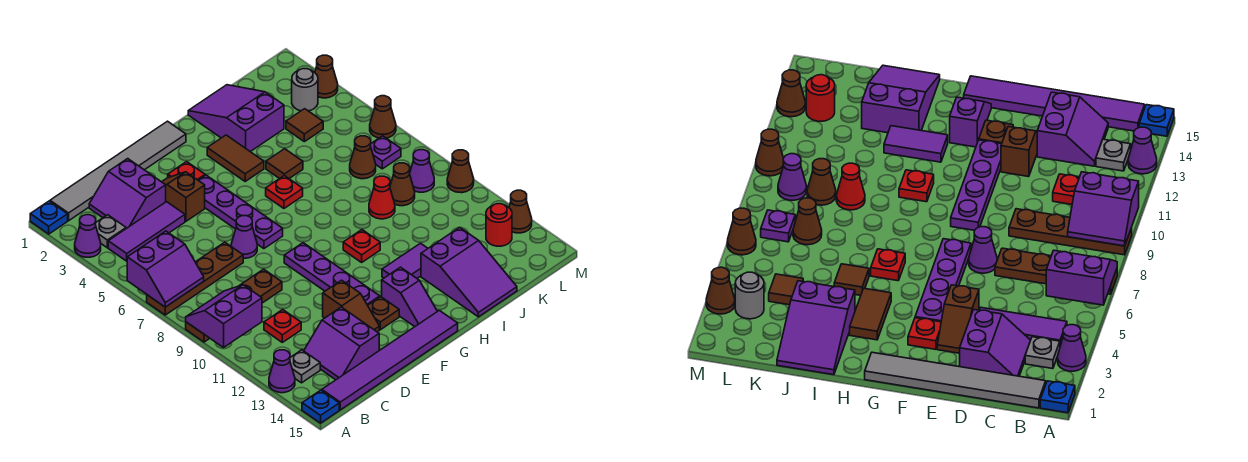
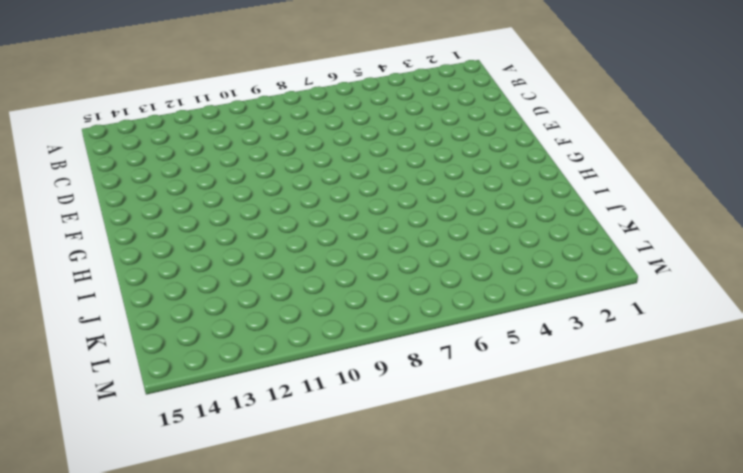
none -> blue plate A1 level 1
none -> purple cone A3 level 1
none -> brown plate A7:D7 level 1
none -> brown plate A9:D9 level 1

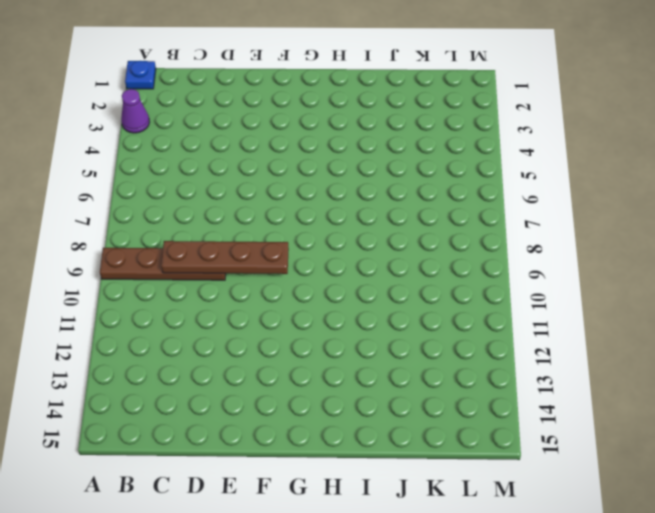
brown plate C9:F9 level 2 -> brown plate A7:D7 level 1
none -> purple cone A13 level 1
none -> blue plate A15 level 1
none -> grey tile B1:G1 level 1
none -> grey plate B3 level 1

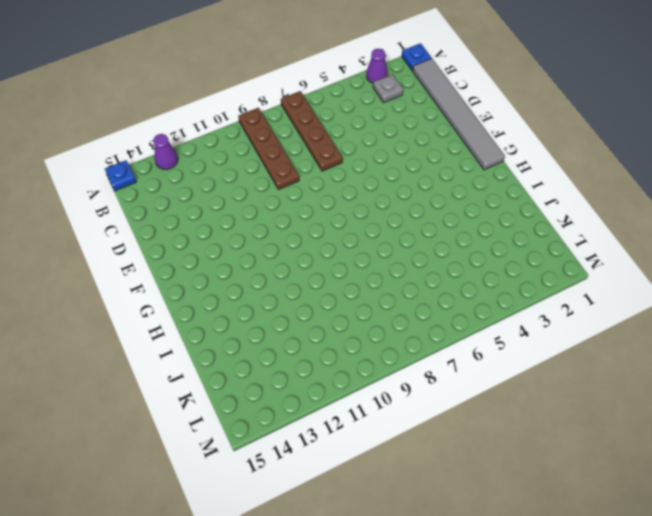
none -> purple tile B4:D4 level 1
none -> grey plate B13 level 1
none -> purple tile B15:G15 level 1
none -> purple slope C2:D3 level 1 top D

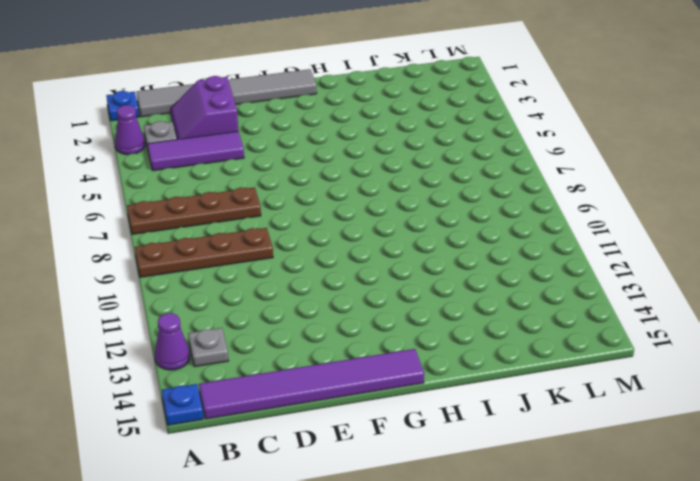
none -> red plate C11 level 1
none -> purple slope C13:D14 level 1 top D
none -> brown slope E3:E4 level 1 top 4
none -> purple cone E7 level 1

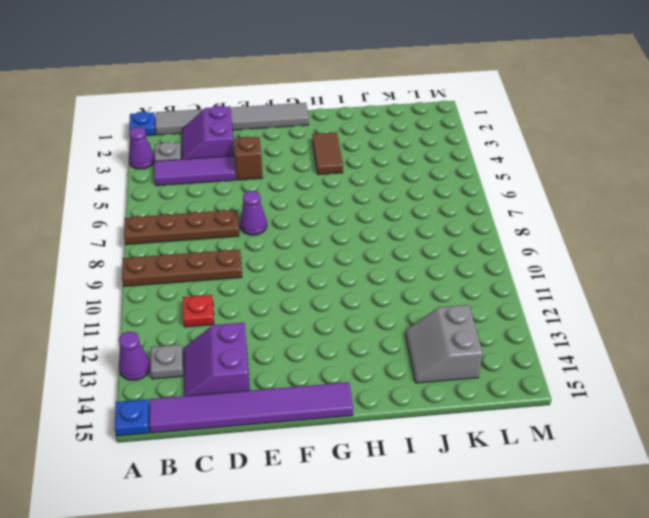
grey slope J13:K14 level 1 top K -> purple slope I13:J15 level 1 top 13
none -> brown slope E12:E13 level 1 top 12
none -> red plate F3 level 1
none -> purple plate F4:F7 level 1
none -> purple plate F9:F12 level 1

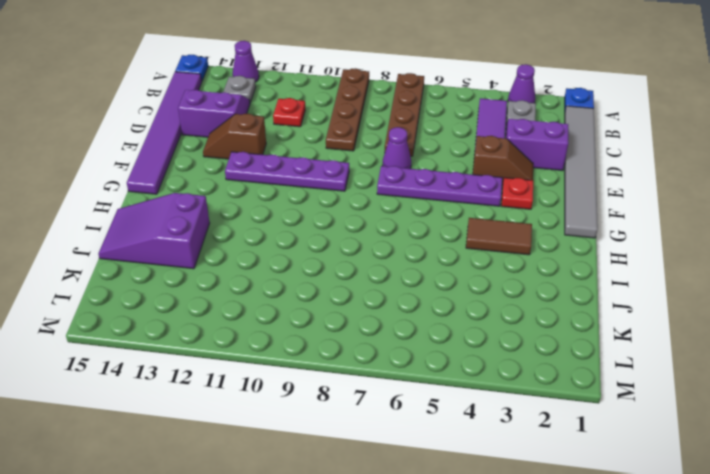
none -> brown plate F13 level 1
none -> purple slope G13:G14 level 1 top 13
none -> red plate H6 level 1
none -> red plate H10 level 1

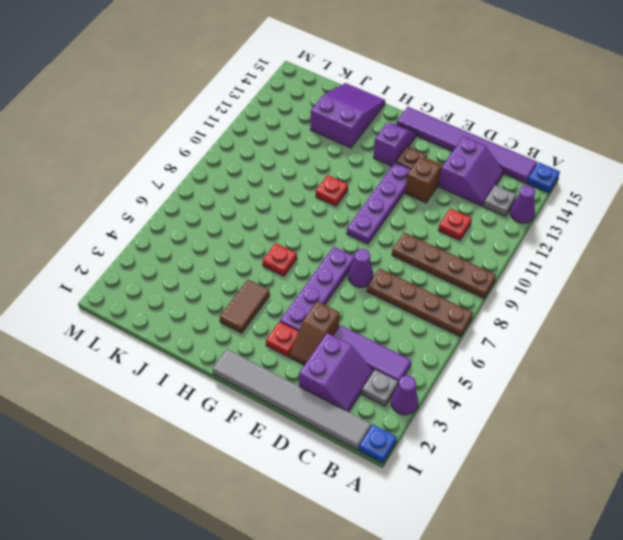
none -> purple tile H12:I12 level 1
none -> purple slope I1:J3 level 1 top 3
none -> brown tile I5 level 1
none -> red cone J9 level 1

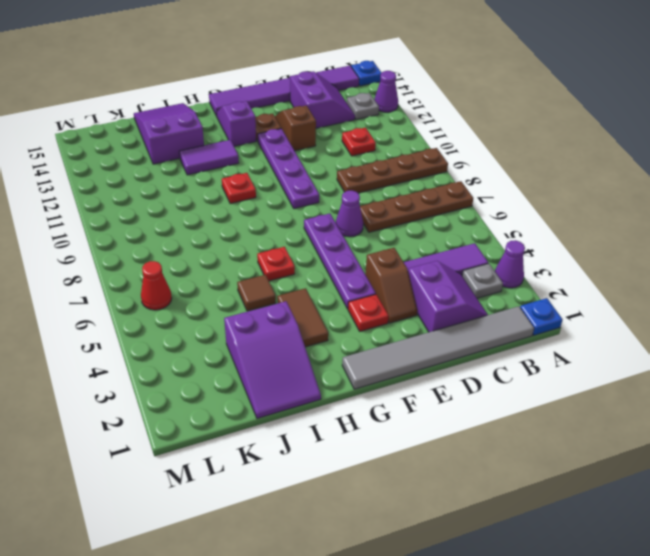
red cone L6 level 1 -> red cone J9 level 1
none -> brown tile K4 level 1
none -> brown cone K7 level 1
none -> brown cone K9 level 1
none -> grey round brick L3 level 1

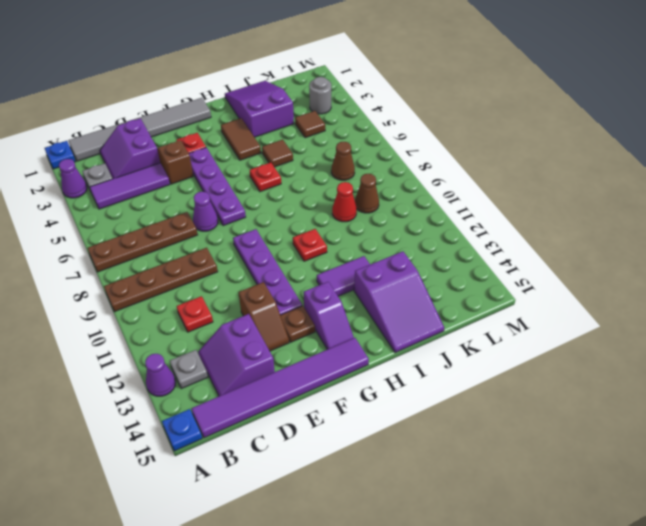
none -> purple plate L7 level 1
none -> purple cone L9 level 1
none -> red round brick L13 level 1
none -> brown cone M3 level 1

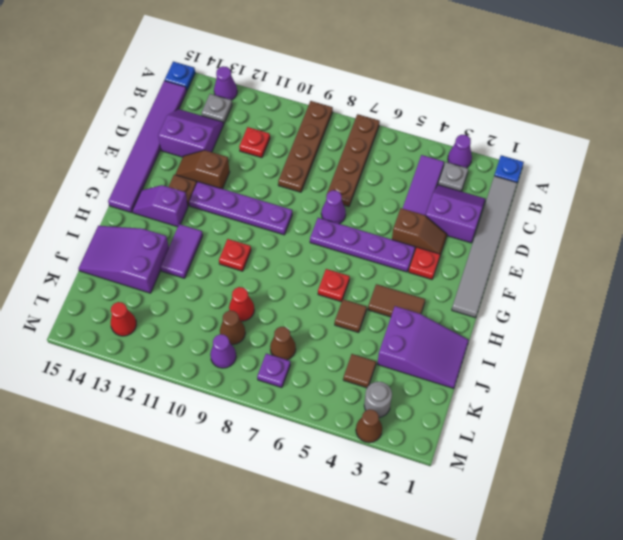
red cone L13 level 1 -> red round brick L13 level 1
none -> brown cone M6 level 1
none -> brown cone M10 level 1
none -> brown cone M13 level 1
none -> purple slope A6:B7 level 2 top 6

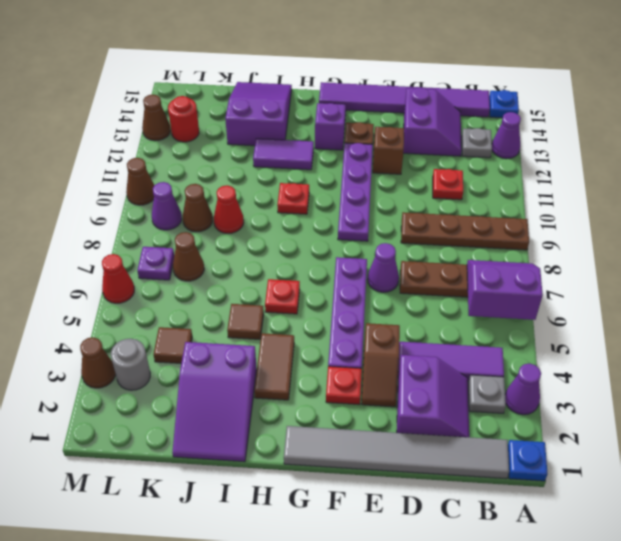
red cone M6 level 1 -> brown cone M6 level 1
none -> purple slope A9:B10 level 2 top 10

